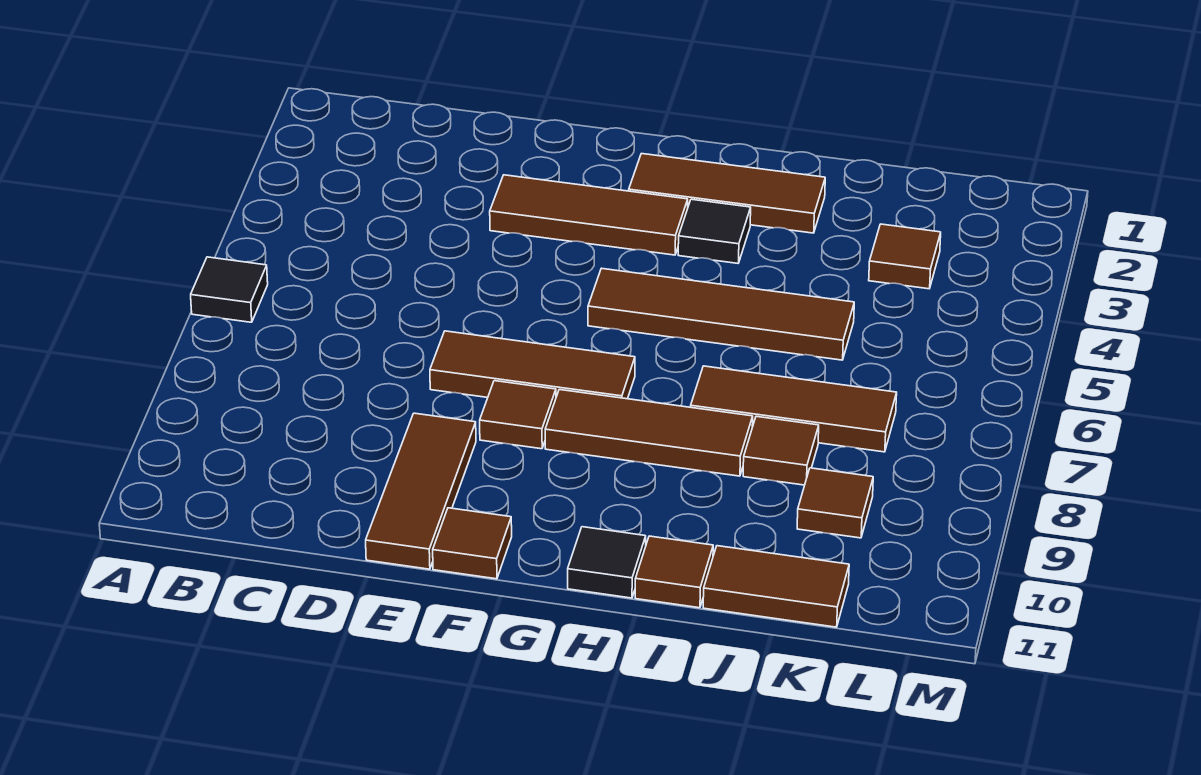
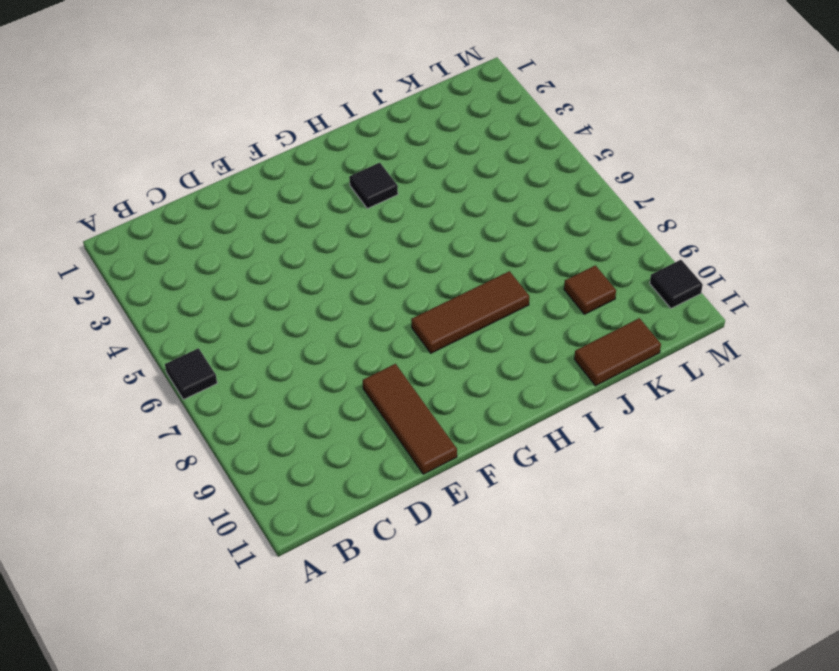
black tile M10 level 1 -> black tile H11 level 1
none -> brown tile E3:G3 level 1
none -> brown tile E7:G7 level 1
none -> brown tile F8 level 1

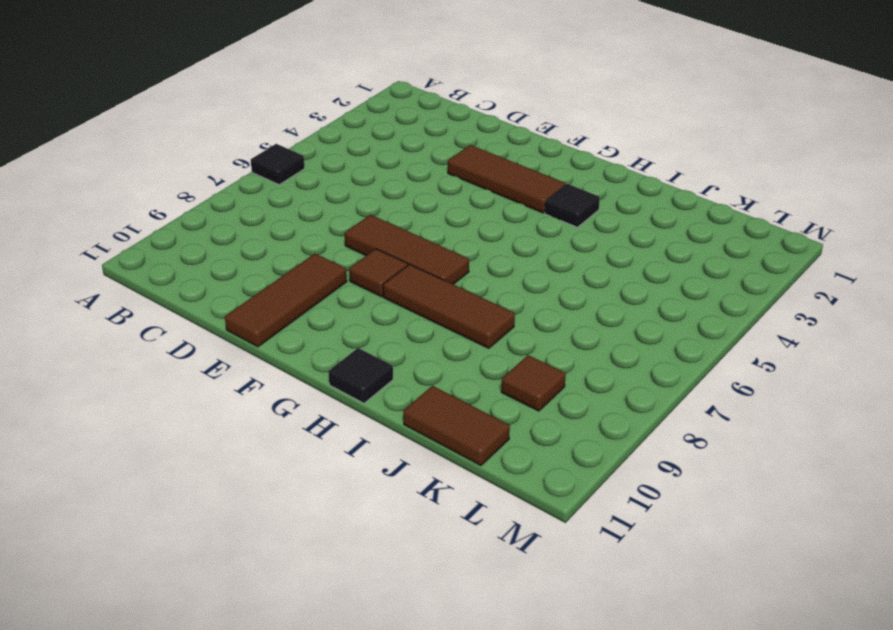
none -> brown tile F11 level 1
none -> brown tile G2:I2 level 1
none -> brown tile G5:J5 level 1

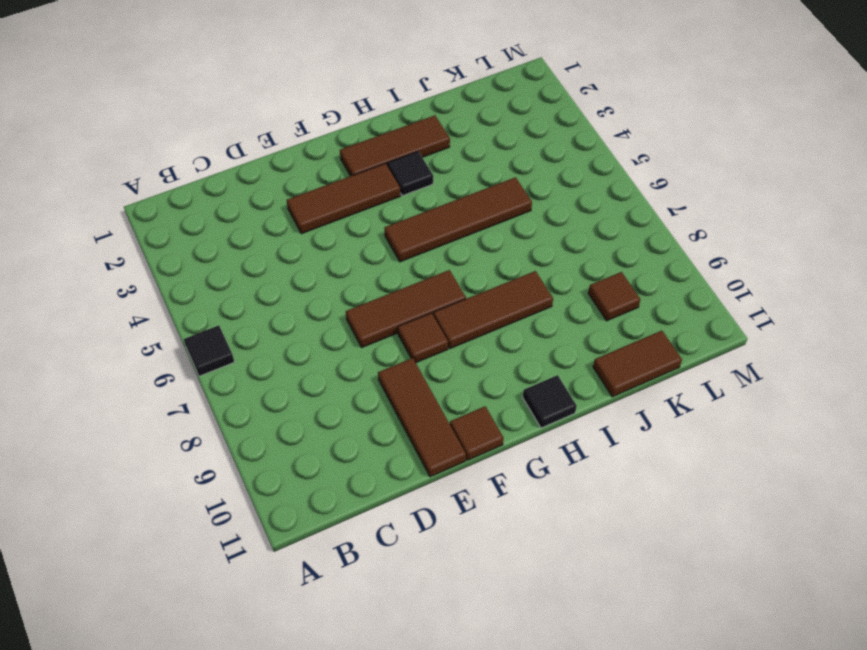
none -> brown tile I7:K7 level 1
none -> brown tile I11 level 1
none -> brown tile J8 level 1

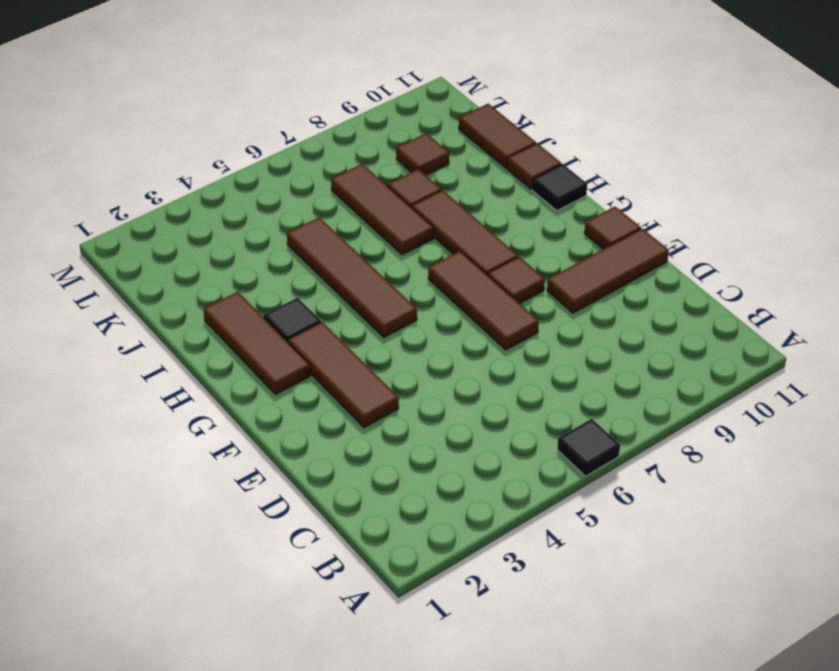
none -> brown tile K3 level 1

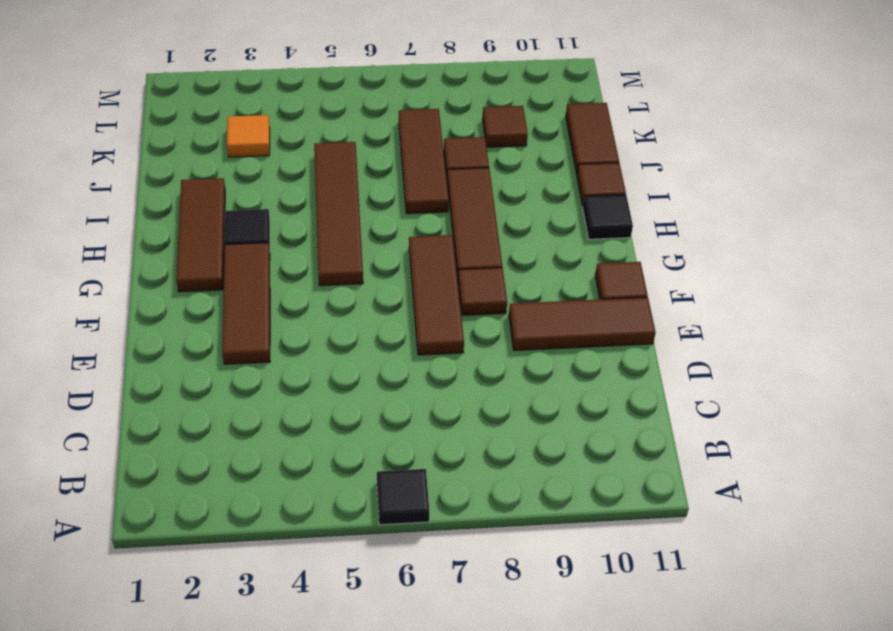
orange tile K3 level 1 -> brown tile K3 level 1

